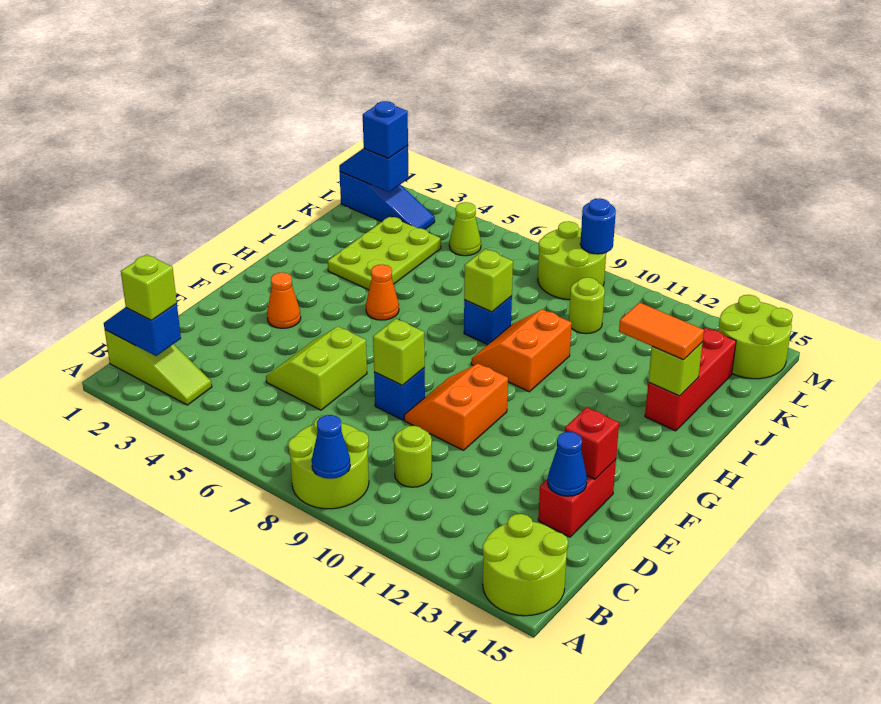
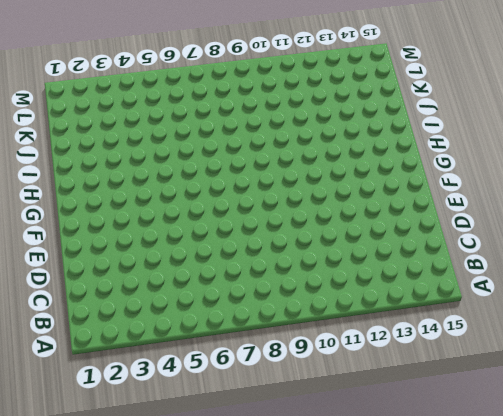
none -> lime round brick A8:B9 level 1
none -> lime round brick A14:B15 level 1
none -> lime slope B1:B3 level 1 top 1
none -> lime round brick C10 level 1

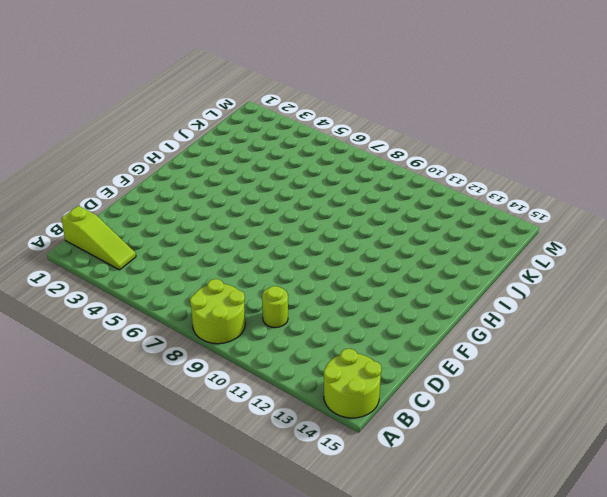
none -> lime slope D5:E6 level 1 top 6
none -> red brick D14:E14 level 1
none -> blue brick E8 level 1
none -> orange slope E9:F10 level 1 top 10

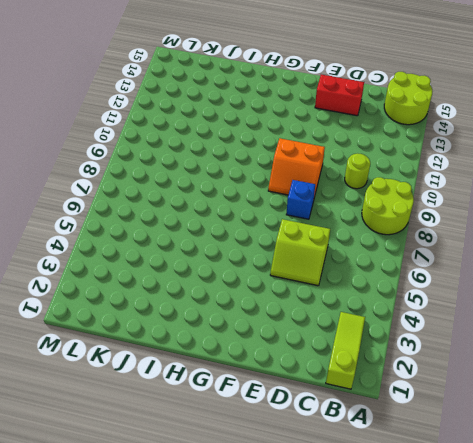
none -> orange cone F3 level 1
none -> orange cone H5 level 1
none -> orange slope H9:I10 level 1 top 10
none -> lime plate I3:K4 level 1

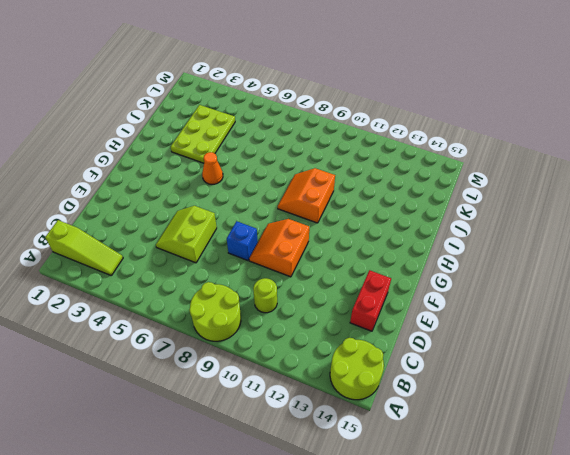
none -> orange cone F3 level 1
none -> blue brick I8 level 1
none -> red brick I14:K14 level 1
none -> lime round brick K10 level 1

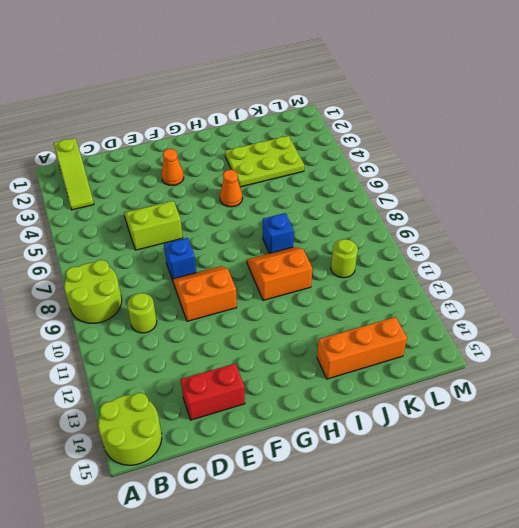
orange brick I14:K14 level 1 -> red brick I14:K14 level 1
none -> blue slope L1:L3 level 1 top 1
none -> lime cone L5 level 1
none -> lime round brick L8:M9 level 1
none -> lime round brick L14:M15 level 1

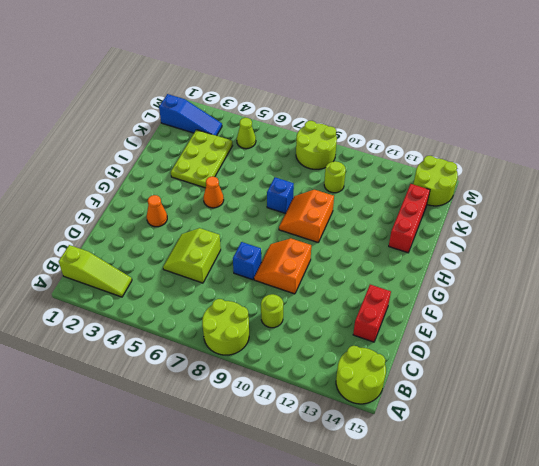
none -> blue cone A9 level 2
none -> blue slope B1:B2 level 2 top 2
none -> blue cone D14 level 2
none -> lime brick E8 level 2

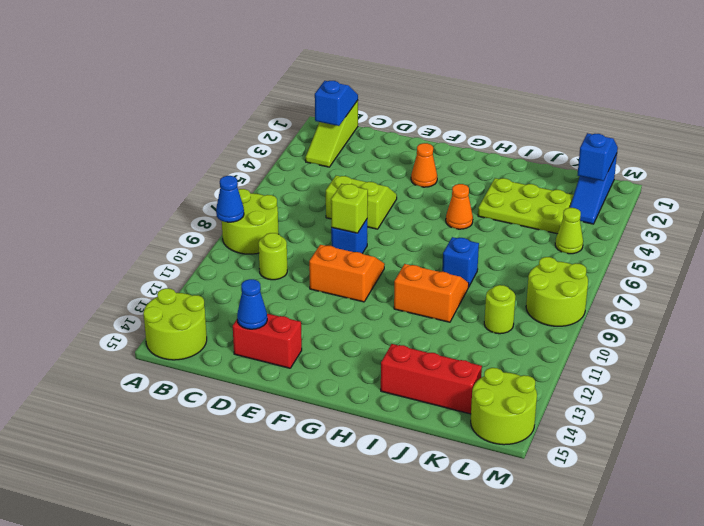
none -> red brick E14 level 2
none -> lime brick I8 level 2
none -> lime brick I14 level 2
none -> blue round brick M9 level 2

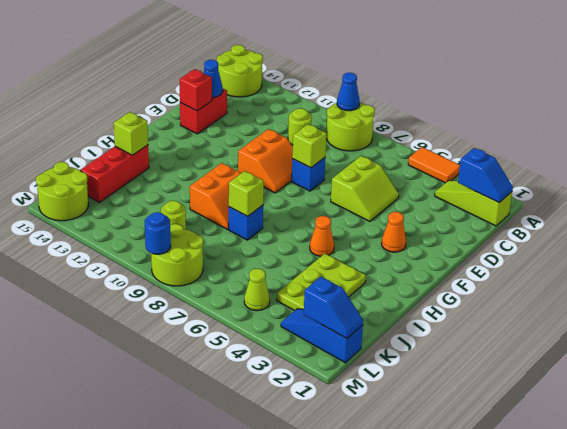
orange tile A4:A5 level 1 -> orange tile I13:I14 level 3
none -> lime brick B2 level 3
none -> blue brick L2 level 3

